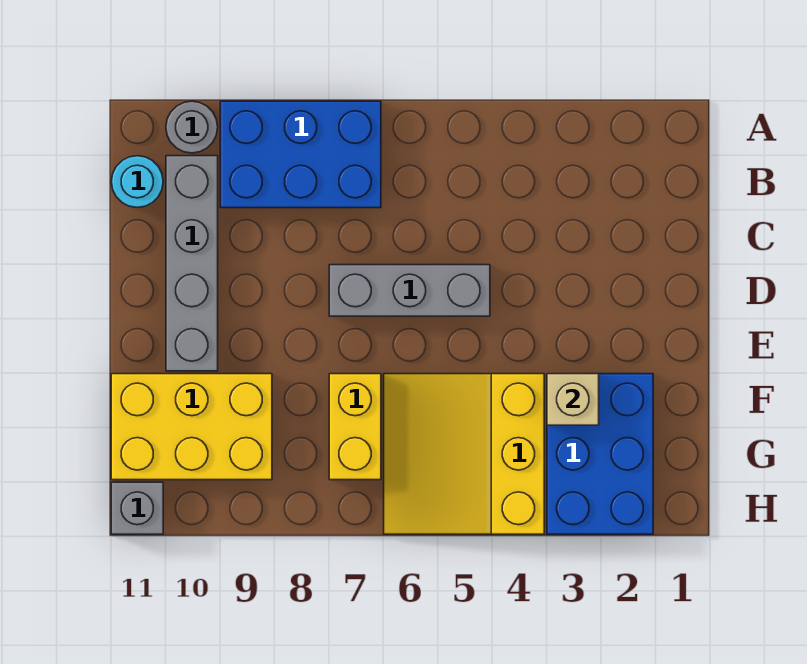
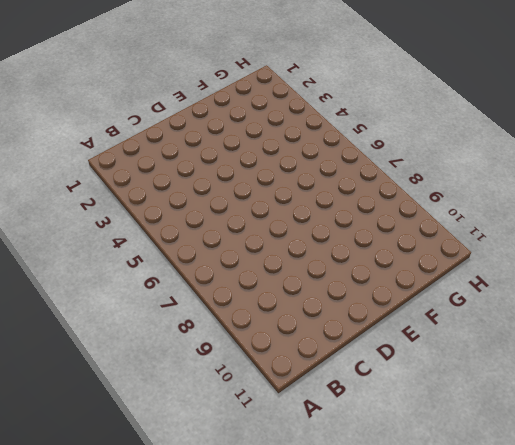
none -> blue brick A7:B9 level 1
none -> grey round brick A10 level 1

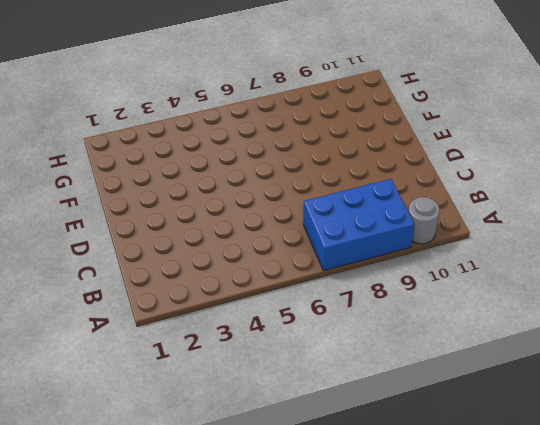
none -> grey brick B10:E10 level 1
none -> cyan round brick B11 level 1

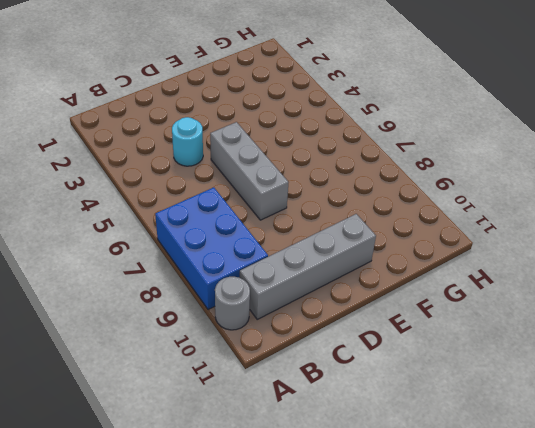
cyan round brick C4 level 1 -> cyan round brick B11 level 1
none -> blue brick F2:H3 level 1
none -> yellow slope F4:H6 level 1 top 4

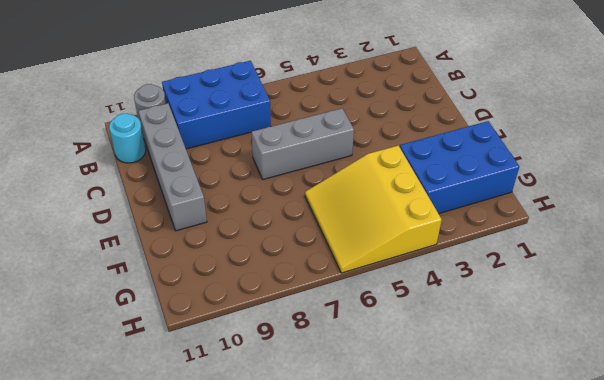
blue brick F1:G3 level 1 -> blue brick F2:H3 level 1
none -> yellow brick F7:G7 level 1
none -> yellow brick F9:G11 level 1

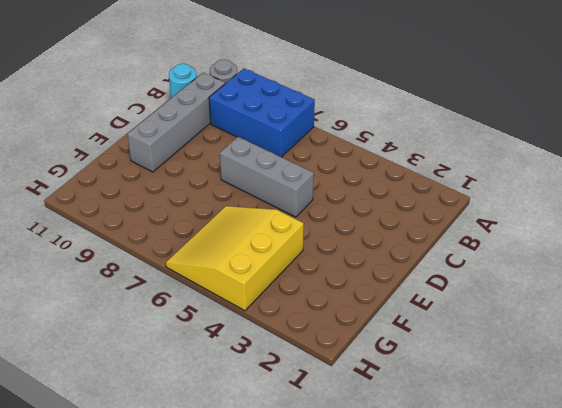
none -> blue brick F2:H3 level 1
none -> yellow brick F7:G7 level 1

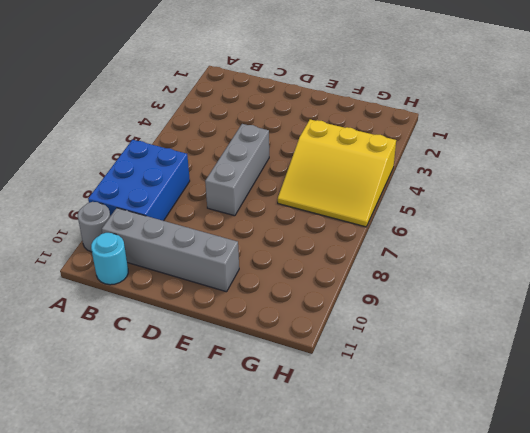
none -> blue brick F2:H3 level 1
none -> yellow brick F7:G7 level 1

